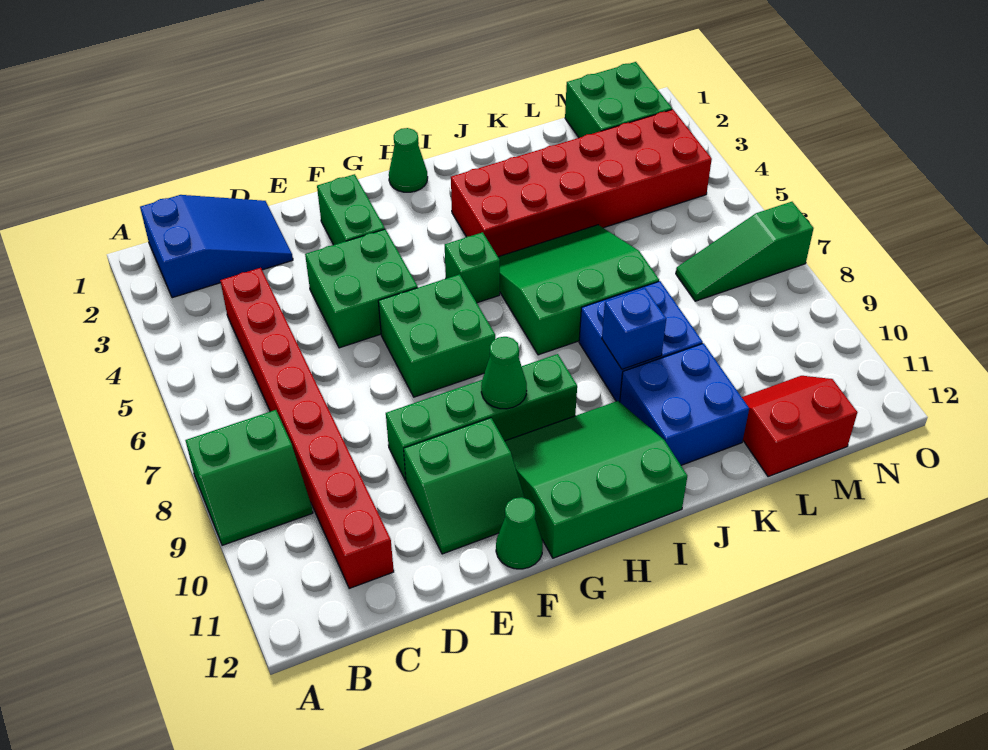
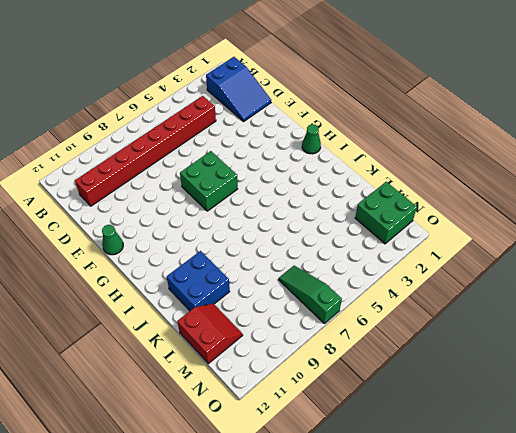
none -> green slope A8:B9 level 1 top 8
none -> green brick E4:F5 level 1
none -> green brick E9:H9 level 1

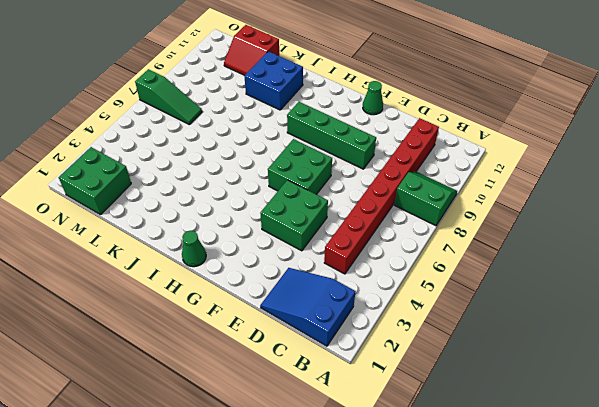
none -> green slope E10:F11 level 1 top 10
none -> green brick F2:F3 level 1
none -> green slope G10:I12 level 1 top 12

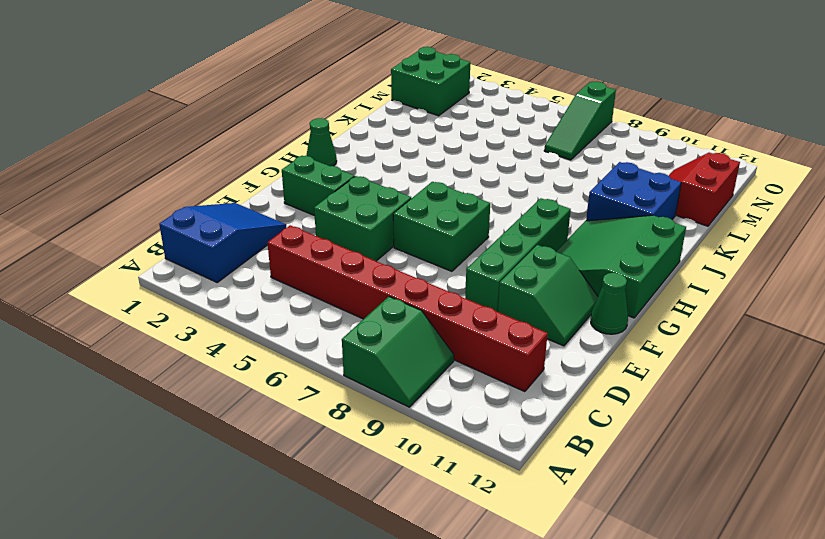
none -> green brick H5 level 1
none -> red brick I3:N4 level 1
none -> green slope I5:K7 level 1 top 7

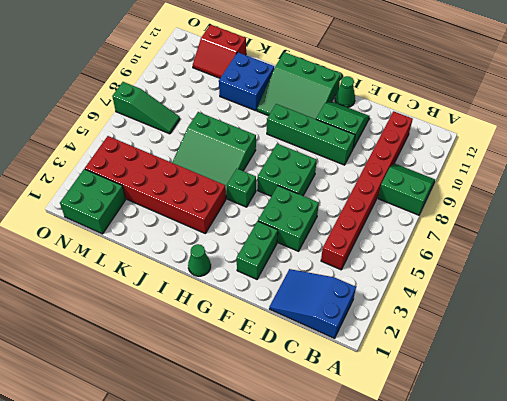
none -> blue brick J8:K9 level 1
none -> green cone G9 level 2
none -> blue brick J9 level 2

